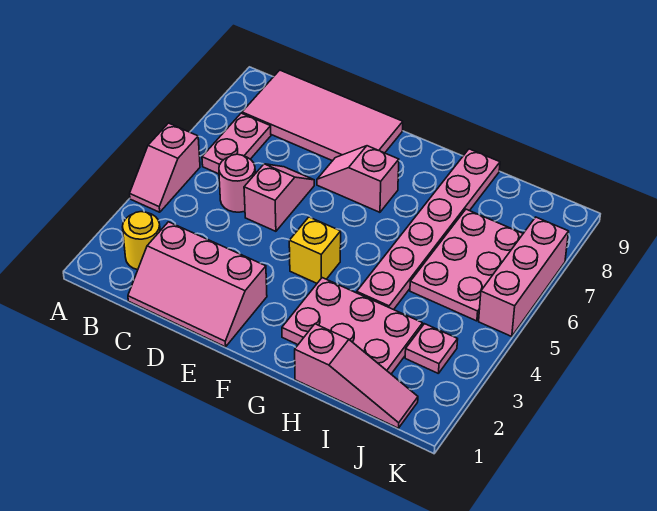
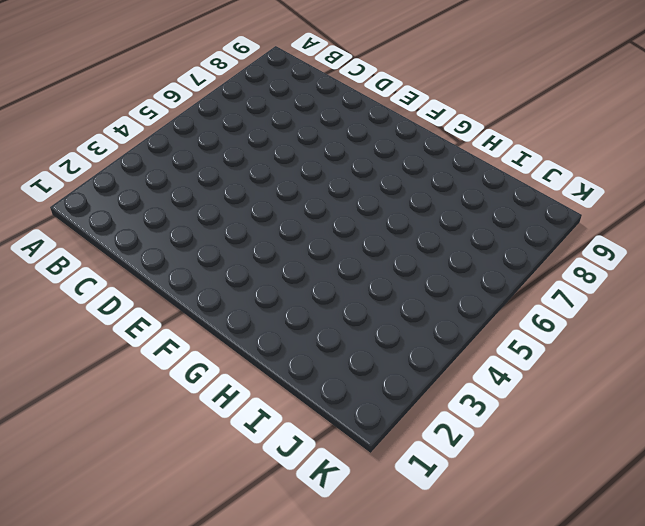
none -> pink slope A4:A5 level 1 top 5
none -> yellow round brick B2 level 1
none -> pink plate B6:B7 level 1

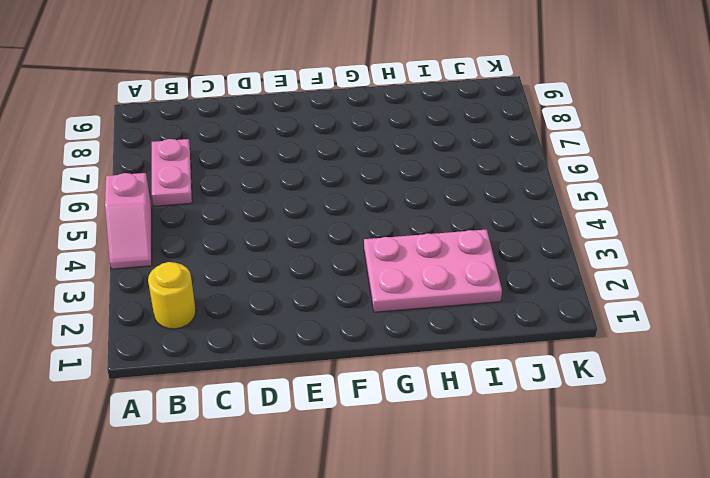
none -> pink tile B8:E9 level 1
none -> pink slope C1:E2 level 1 top 2
none -> pink round brick C5 level 1

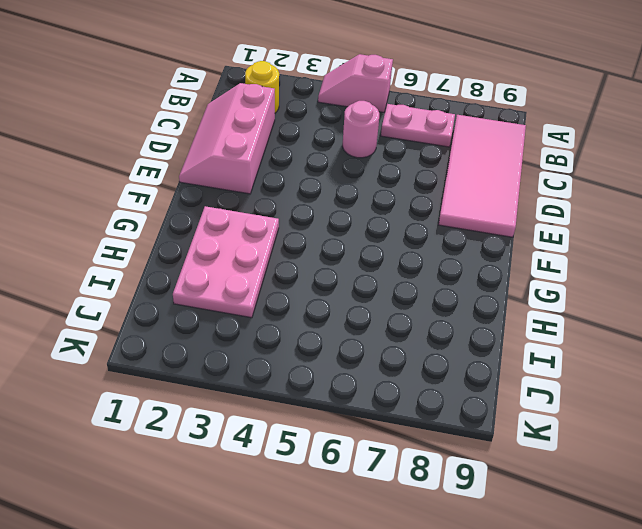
none -> pink slope D5:D6 level 1 top 5
none -> pink slope E7:F7 level 1 top F
none -> yellow brick F4 level 1

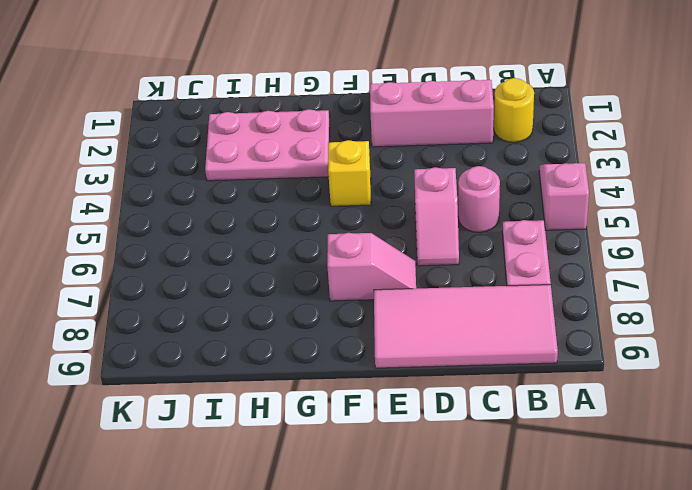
none -> pink slope H1:J1 level 1 top H
none -> pink plate H4:H9 level 1
none -> pink plate I5:J7 level 1

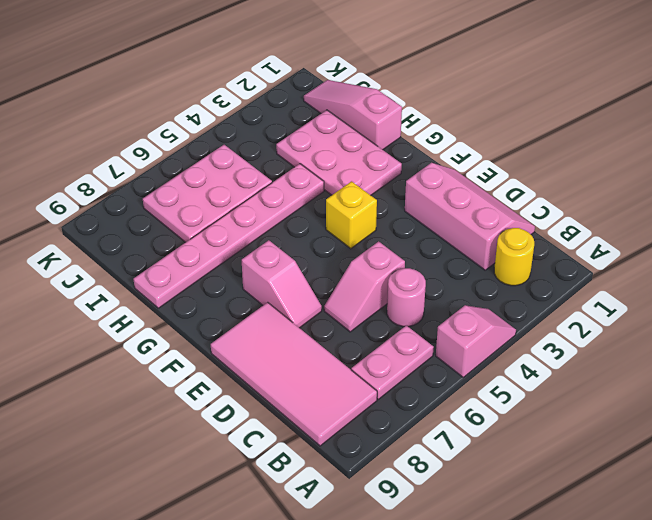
none -> pink plate J3 level 1
none -> pink brick K5:K7 level 1

